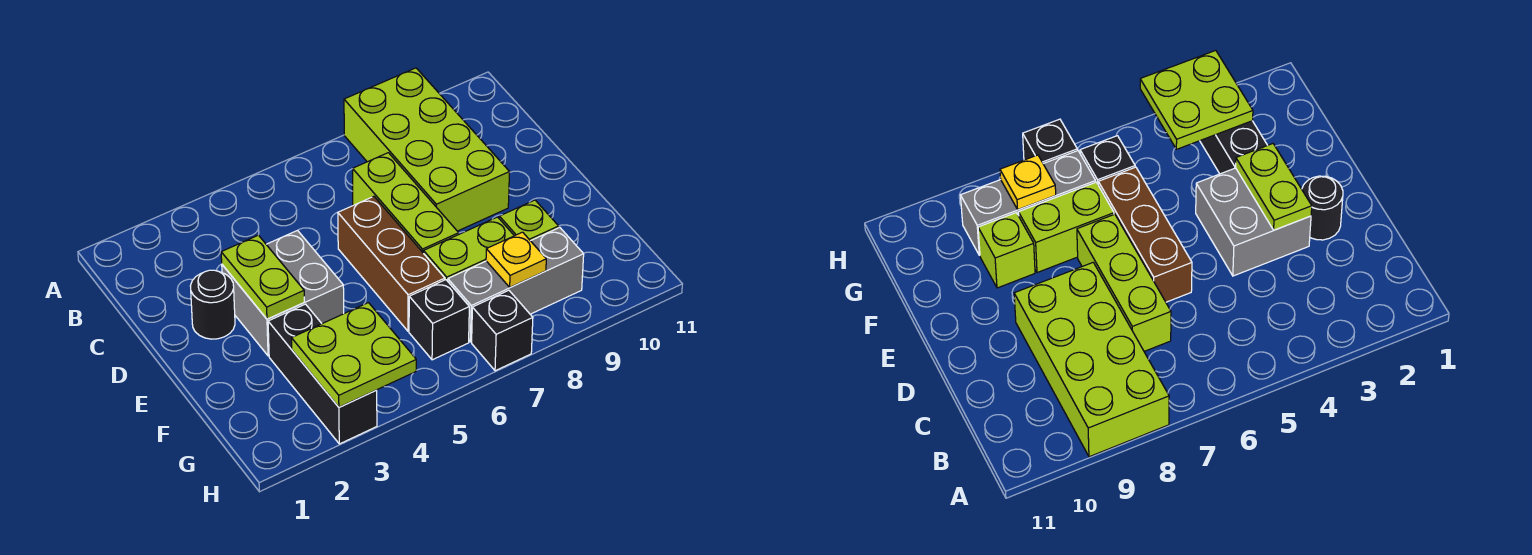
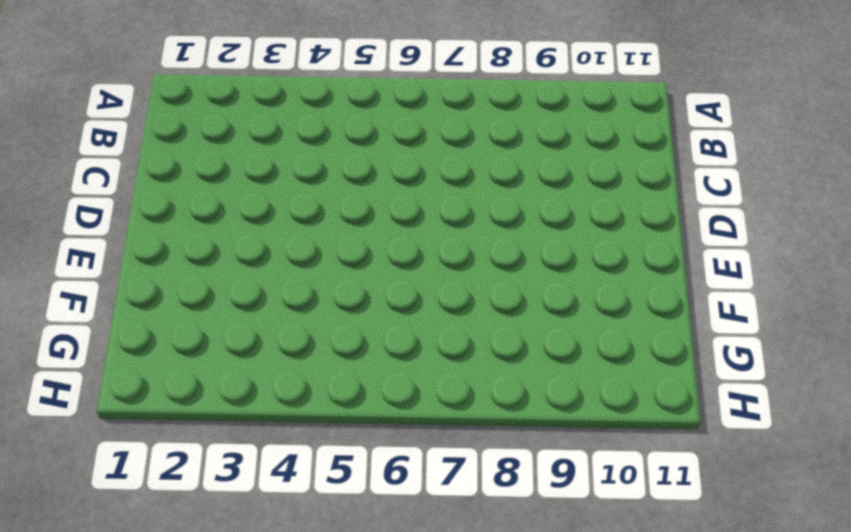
none -> lime brick A8:D9 level 1
none -> lime brick C7:E7 level 1
none -> black round brick D2 level 1

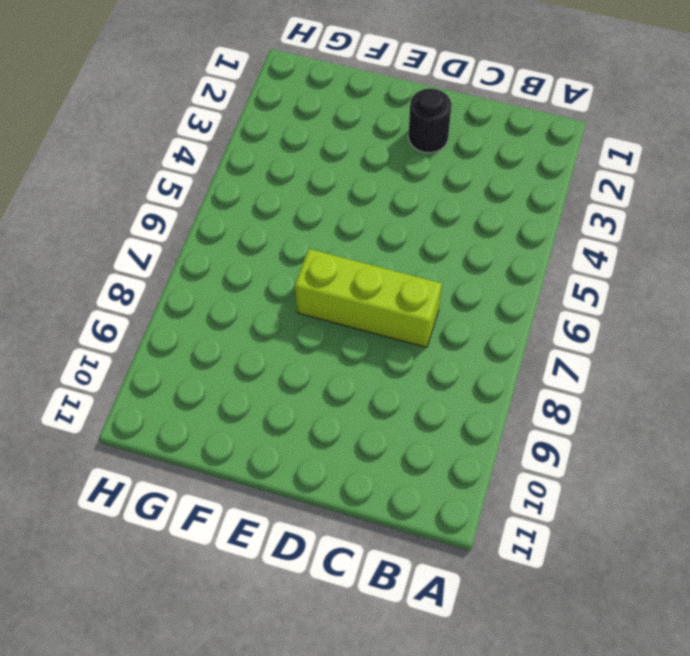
none -> lime brick A8:D9 level 1
none -> grey brick D3:E4 level 1
none -> brown brick D6:F6 level 1

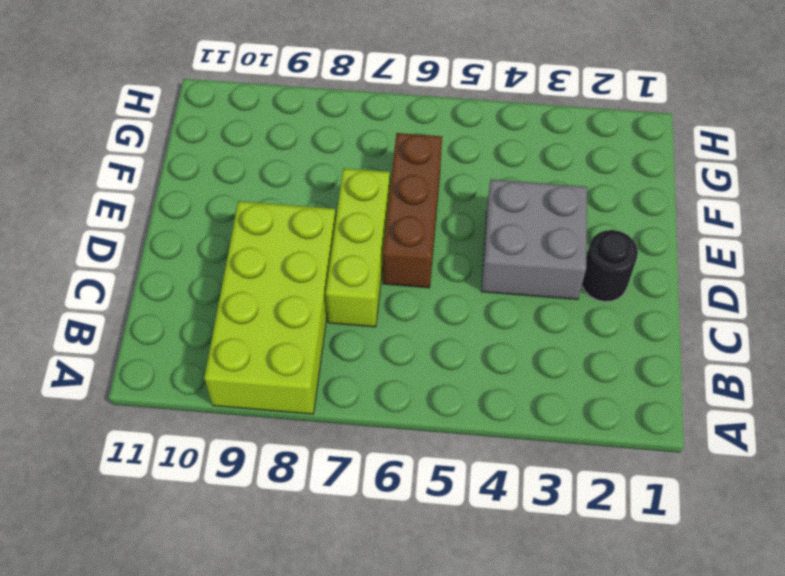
none -> black brick F3:H3 level 1
none -> lime brick F7:F8 level 1
none -> lime brick F9 level 1

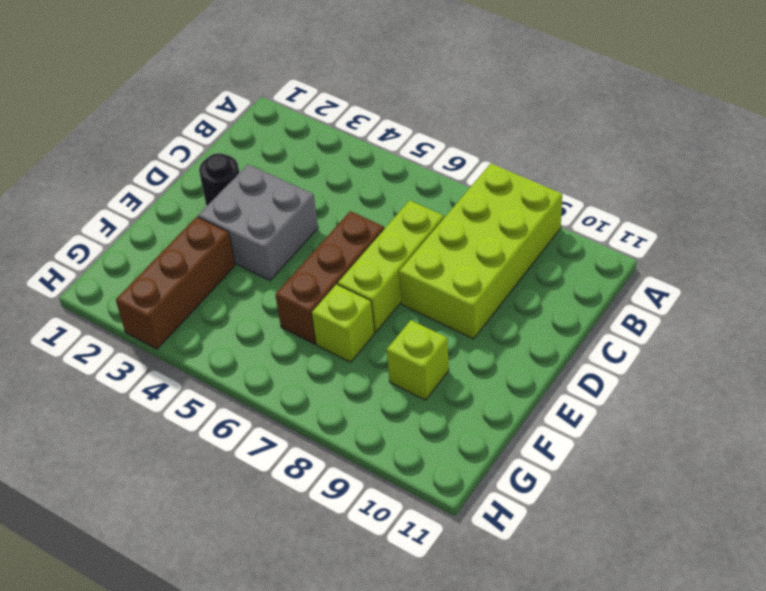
brown brick F3:H3 level 1 -> black brick F3:H3 level 1
lime brick F7 level 1 -> lime brick F7:F8 level 1
none -> black brick G6 level 1
none -> grey brick G7:G9 level 1
none -> black brick H7 level 1

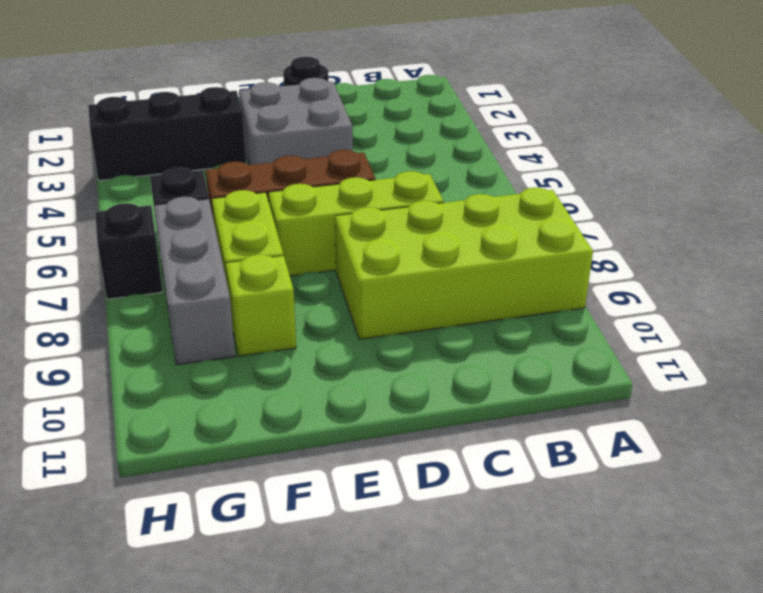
none -> lime plate D3:E3 level 2
none -> lime plate G3:H4 level 2
none -> yellow plate G8 level 2

